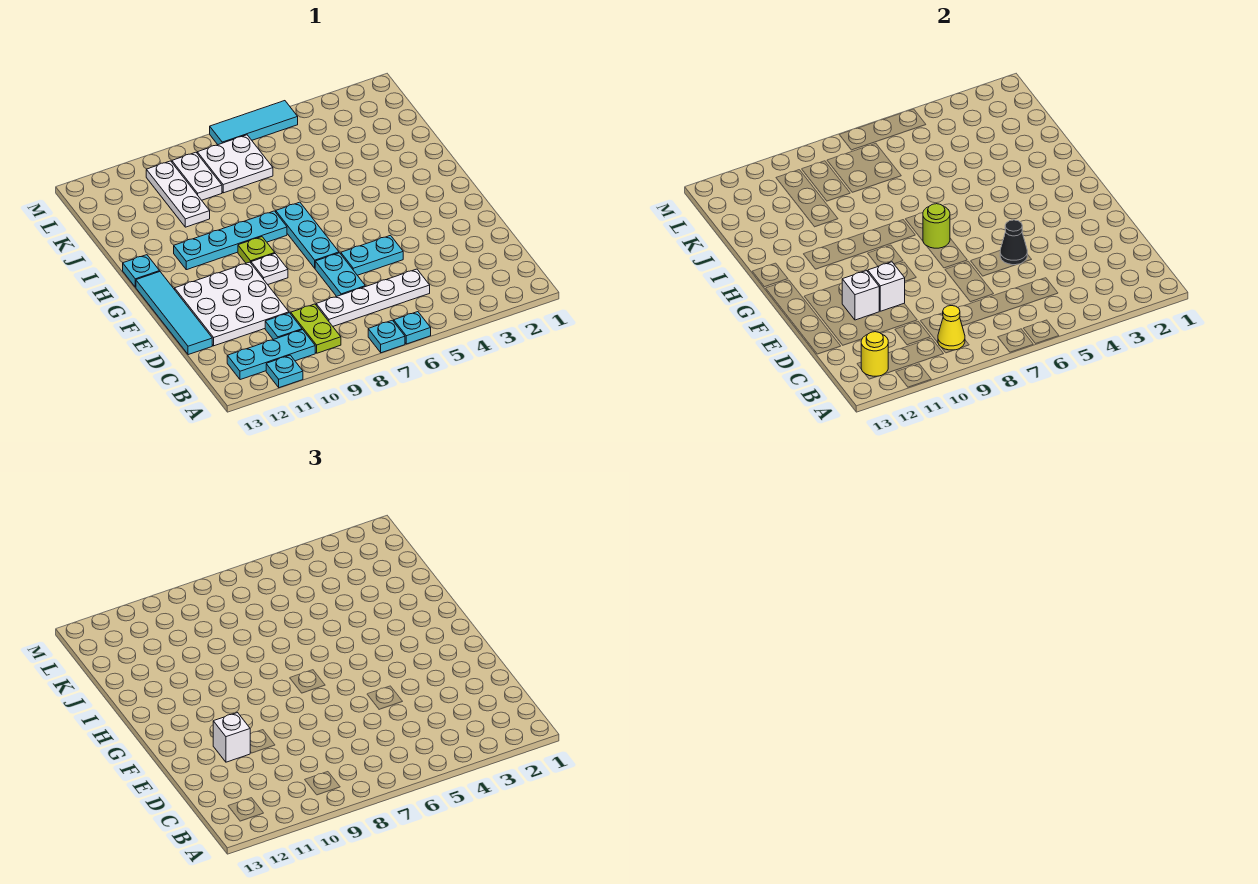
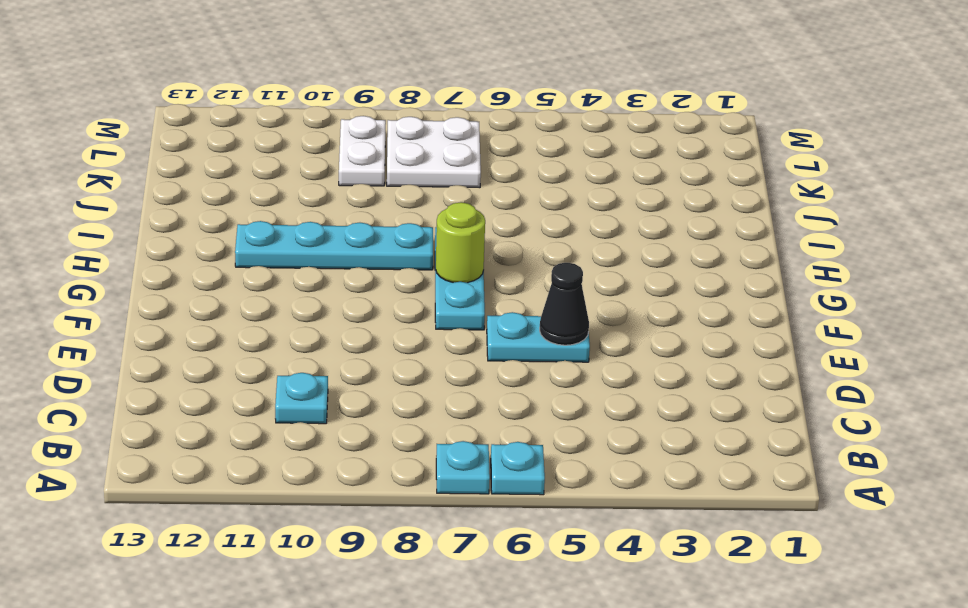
none -> cyan plate A11 level 1
none -> lime plate B9:C9 level 1
none -> cyan plate B10:B12 level 1

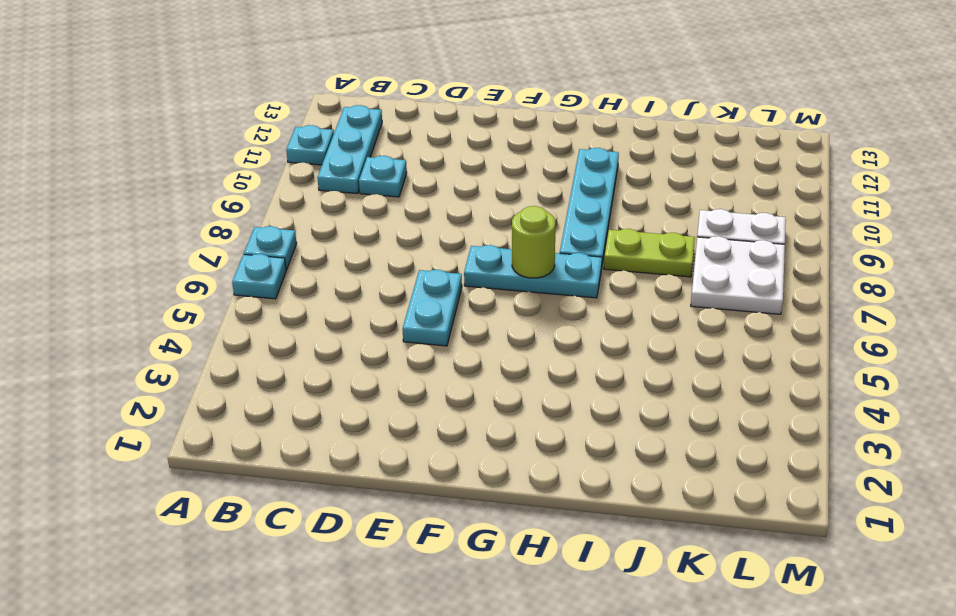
lime plate I8:J8 level 1 -> lime plate B9:C9 level 1
none -> white plate C5:C8 level 1
none -> cyan plate D7:E7 level 1
none -> white plate D10:F12 level 1

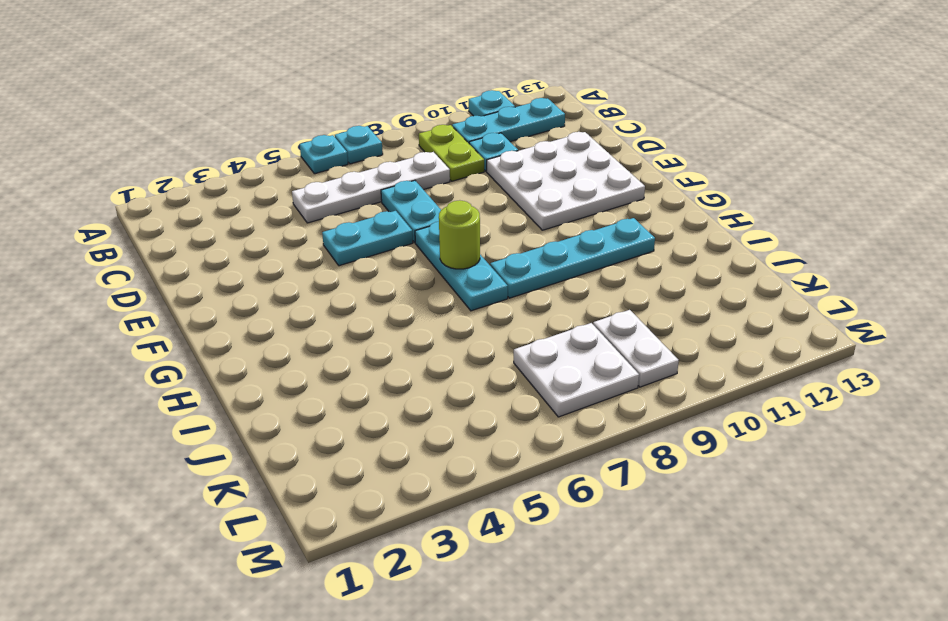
none -> cyan tile D13:G13 level 1
none -> white plate F9 level 1
none -> lime plate G9 level 1

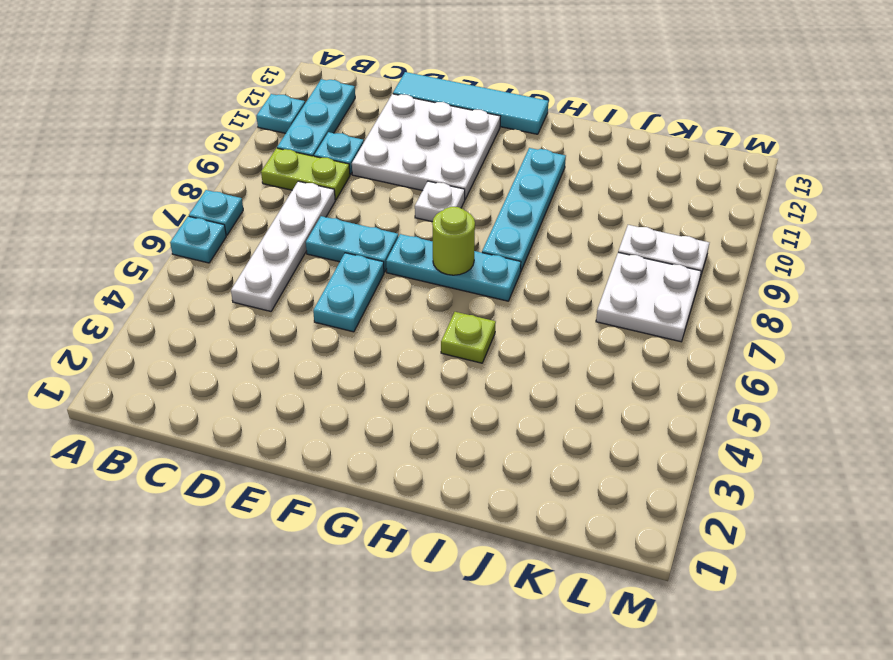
lime plate H5 level 1 -> lime plate G9 level 1
none -> cyan plate H13 level 1
none -> white plate J10:L10 level 1
none -> cyan tile M5:M7 level 1

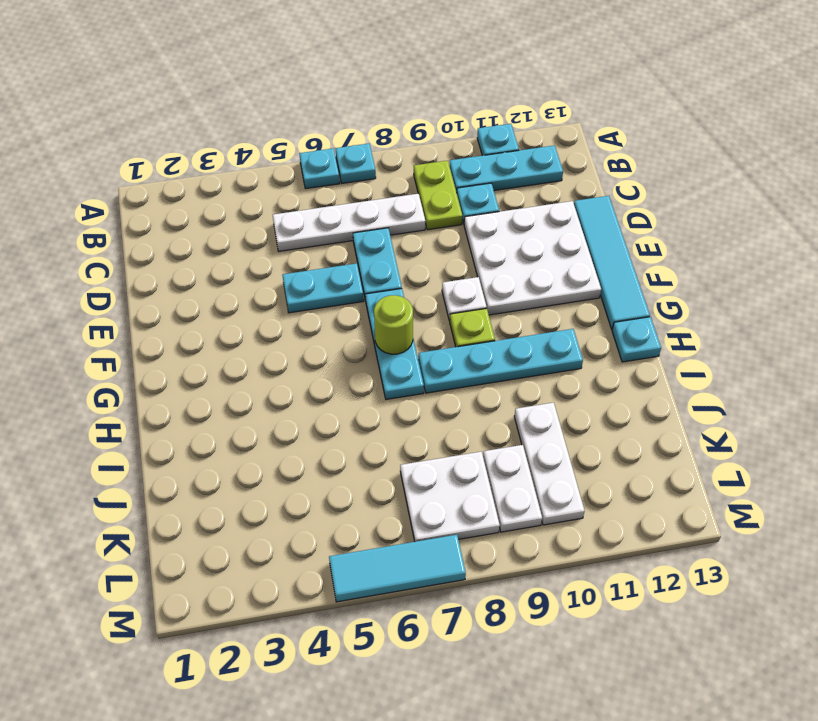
none -> yellow cone B9 level 2
none -> yellow round brick B12 level 2
none -> black cone E5 level 2

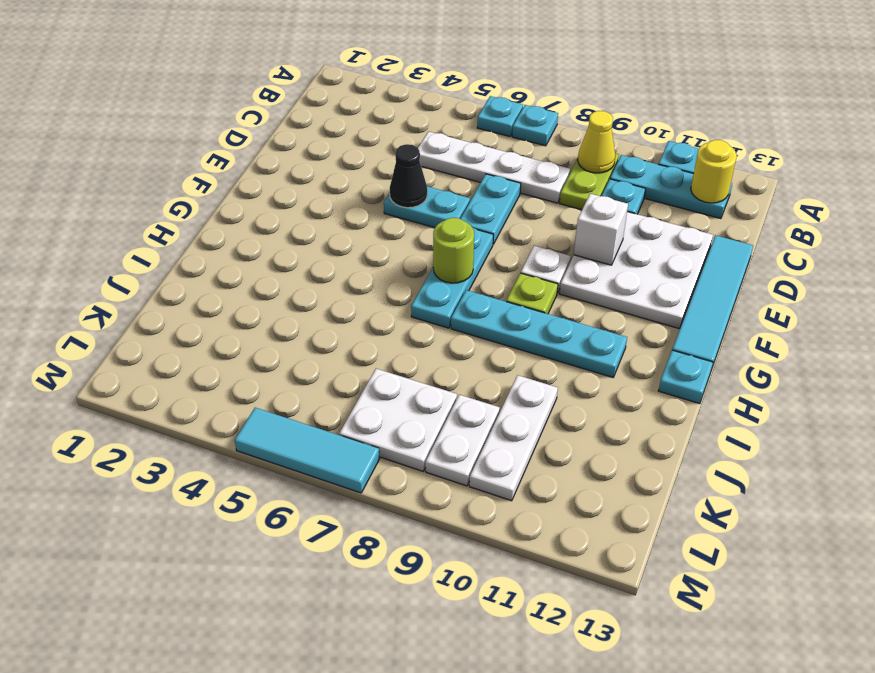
none -> white brick E11 level 2
none -> white brick E11 level 3

